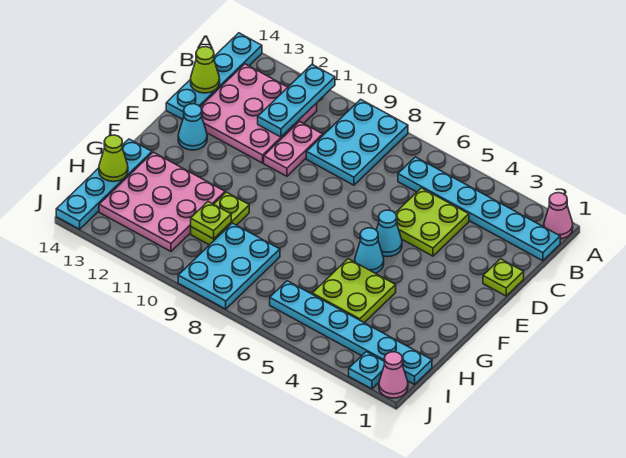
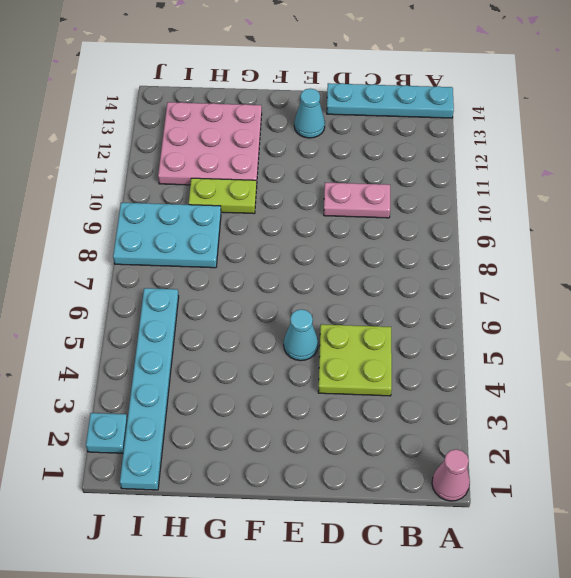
none -> cyan plate A8:C9 level 1
none -> cyan plate B1:B6 level 1
none -> pink plate B11:D13 level 1

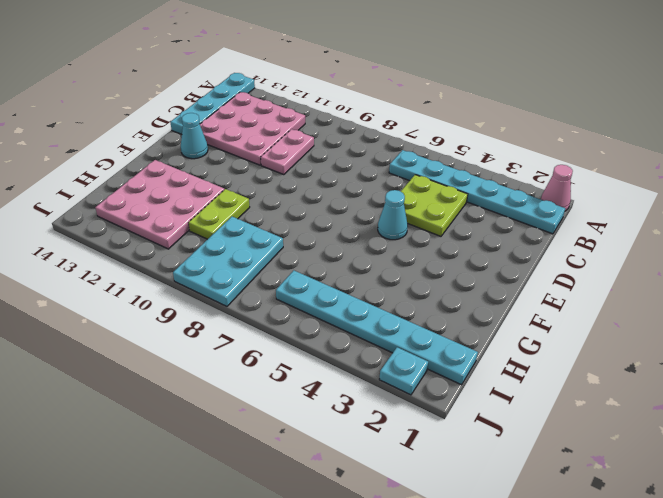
none -> cyan plate A8:C9 level 1
none -> lime plate D1 level 1
none -> cyan cone F5 level 1

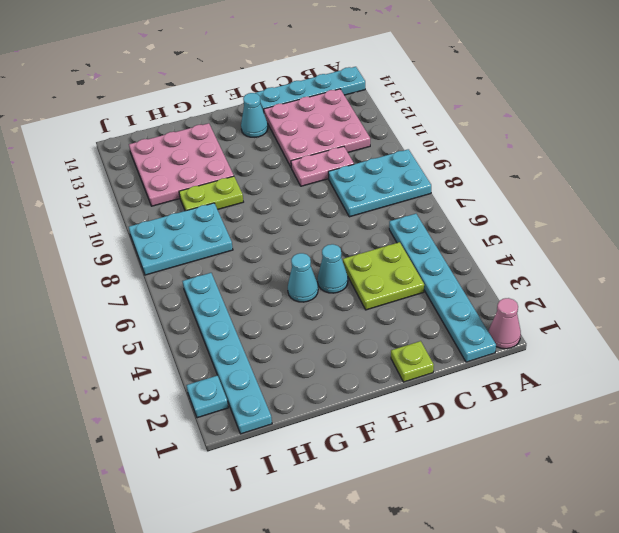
none -> lime plate G4:H5 level 1
none -> cyan plate G14:J14 level 1
none -> pink cone J1 level 1

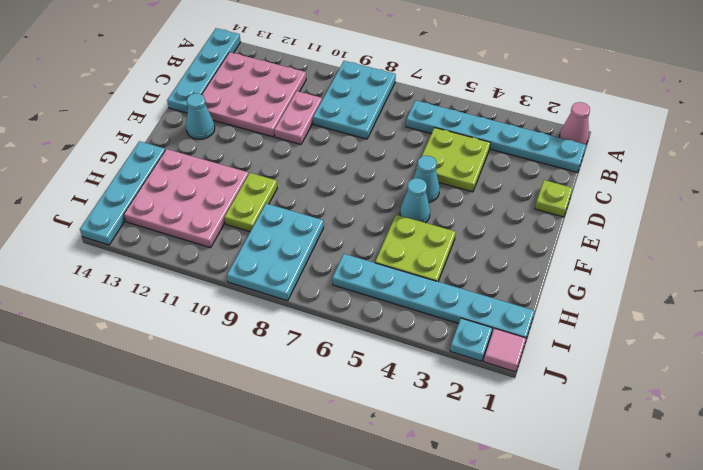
pink tile J1 level 1 -> pink cone J1 level 1
none -> cyan plate A11:C11 level 2
none -> lime cone C14 level 2
none -> lime plate H10 level 2

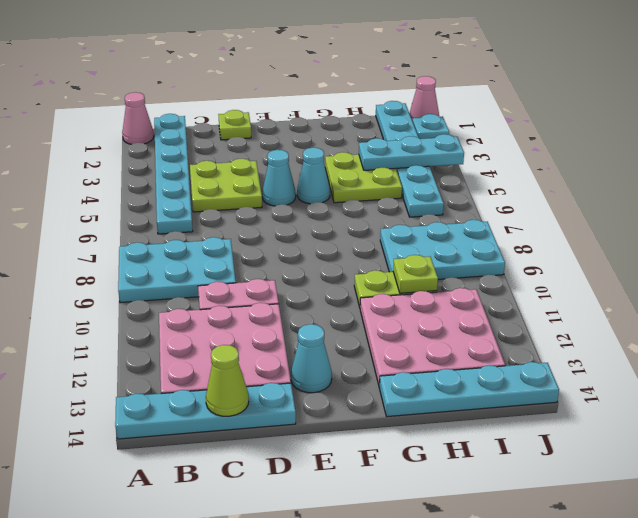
cyan plate H4:J4 level 2 -> cyan plate A11:C11 level 2
none -> lime cone H14 level 2

